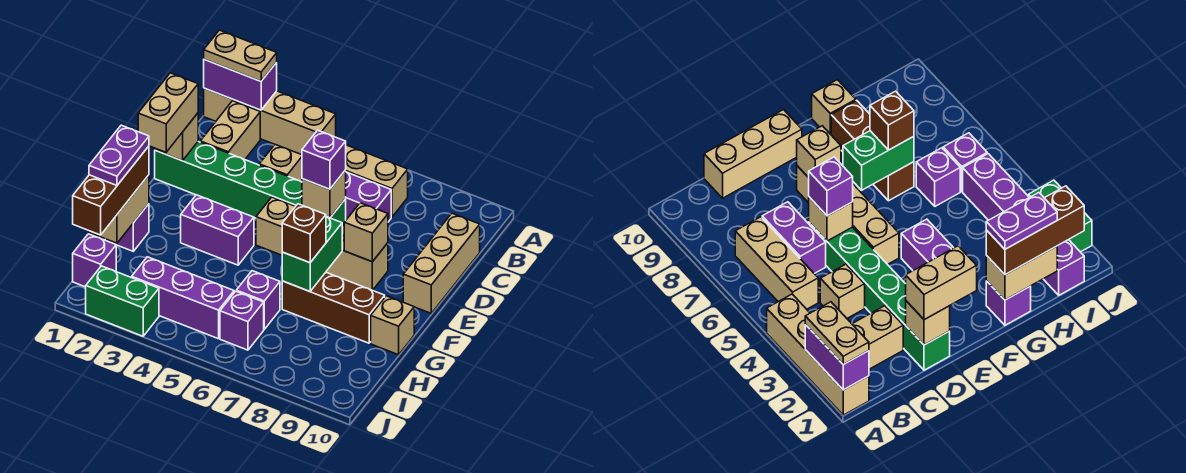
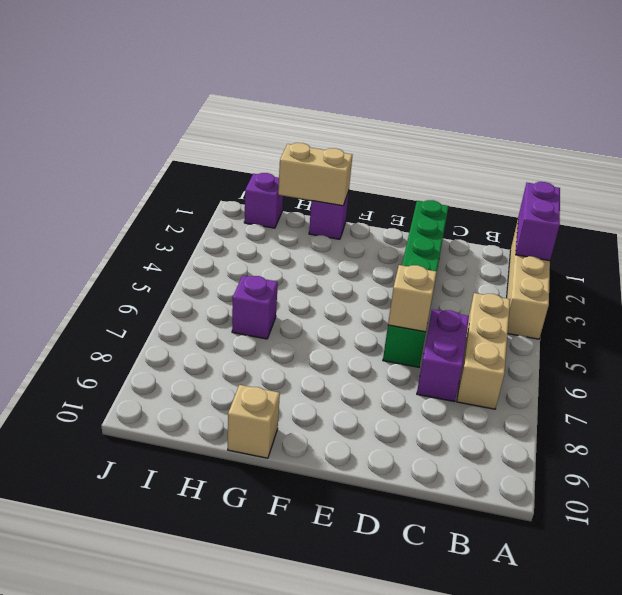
none -> tan brick B2:C2 level 1
none -> tan brick C4 level 1
none -> tan brick C10:E10 level 1

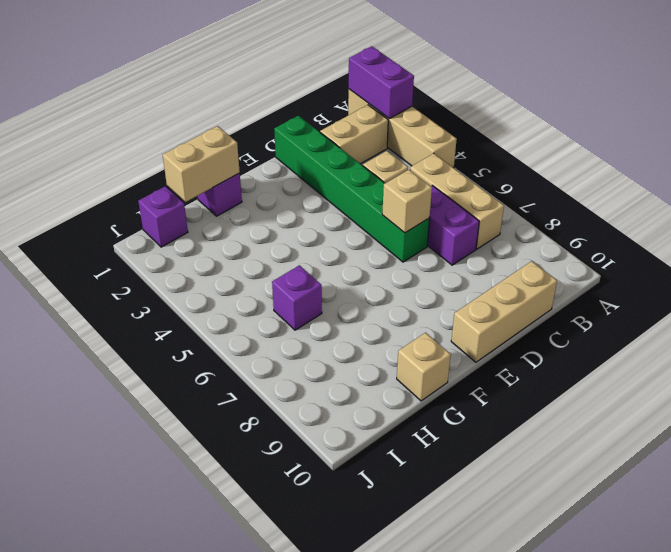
none -> tan brick E5:E8 level 1
none -> purple brick F3:F4 level 1
none -> brown brick G7:G9 level 1

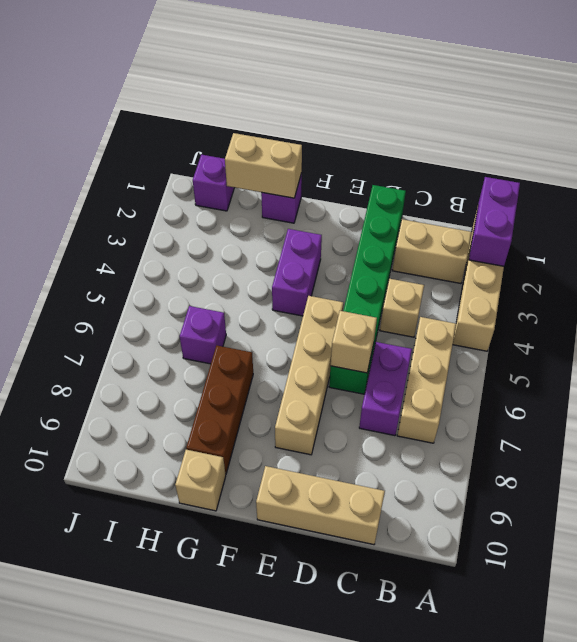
none -> purple brick I3:I5 level 1
none -> purple brick I6 level 1
none -> green brick J2:J3 level 1

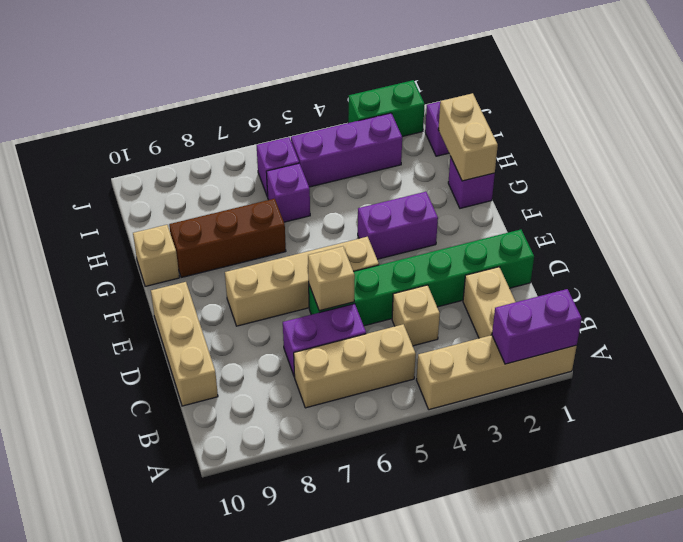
none -> tan brick D1 level 2
none -> tan brick E8 level 2
none -> green brick F7:G7 level 2

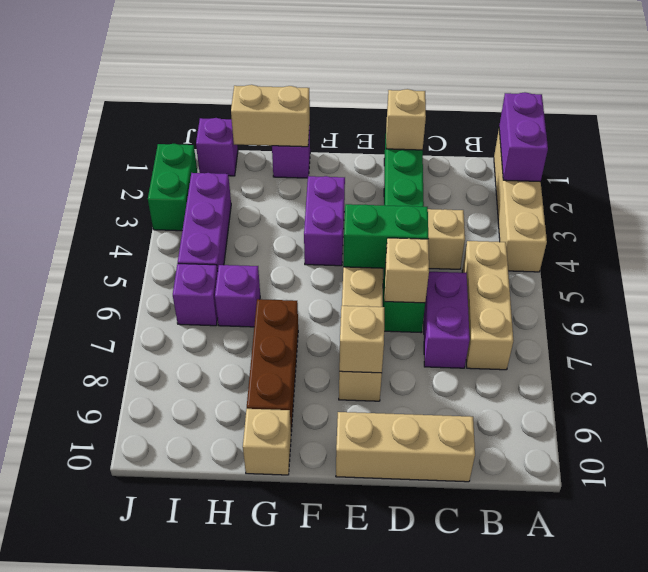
green brick D5:E5 level 2 -> green brick F7:G7 level 2
none -> tan brick B2:C2 level 1
none -> tan plate A1:A2 level 3
none -> tan brick D1:E1 level 3

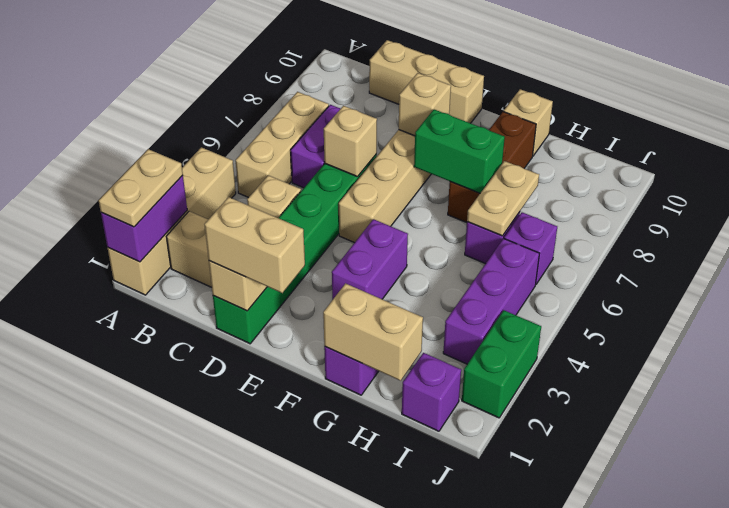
tan plate H6:H7 level 2 -> none
none -> purple brick D6 level 3
none -> brown brick G1:I1 level 3
none -> brown brick G7 level 3

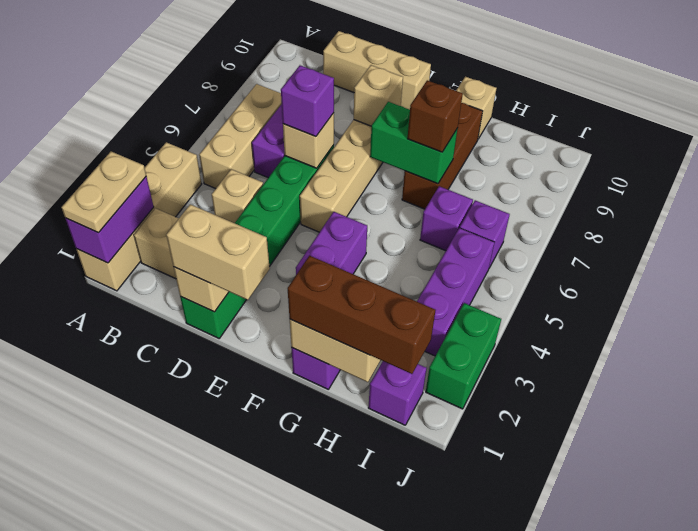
none -> purple plate G1:H1 level 4

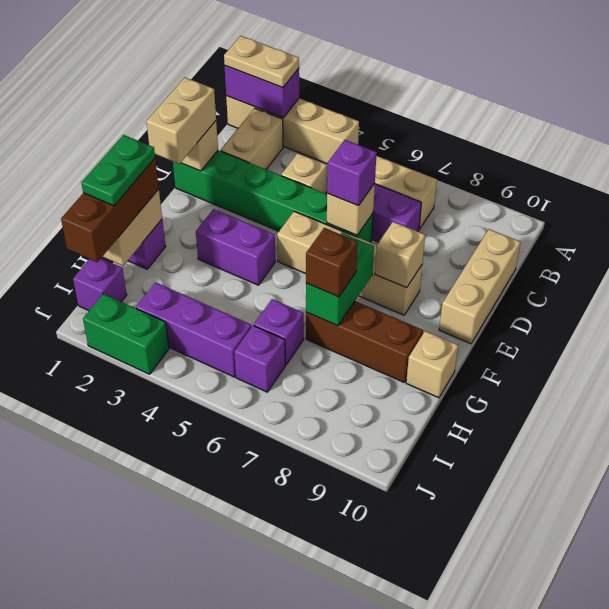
green plate G1:H1 level 4 -> purple plate G1:H1 level 4

